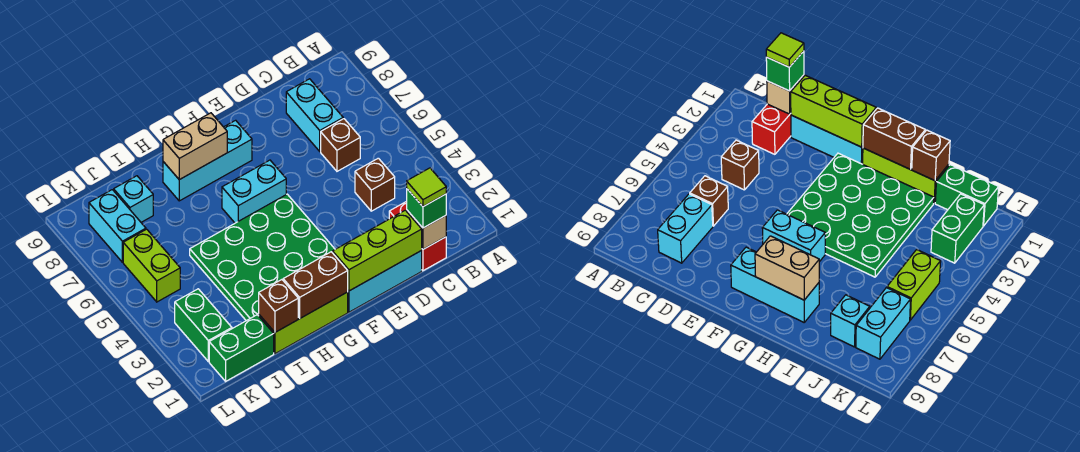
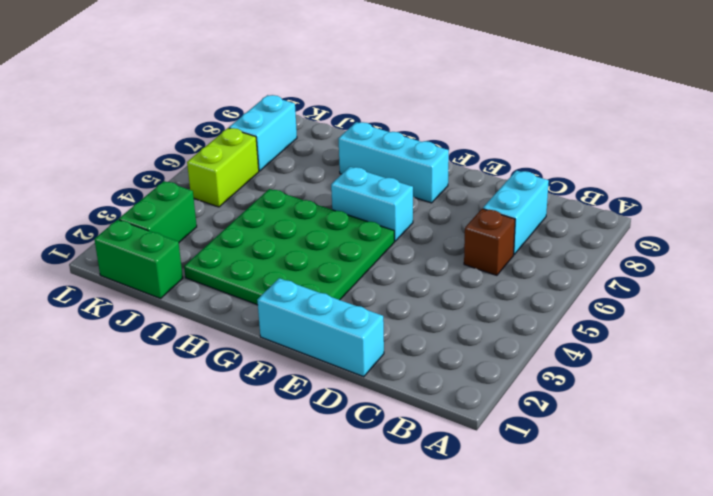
none -> red brick C1:C2 level 1
none -> brown brick C4 level 1
none -> lime brick G1:I1 level 1

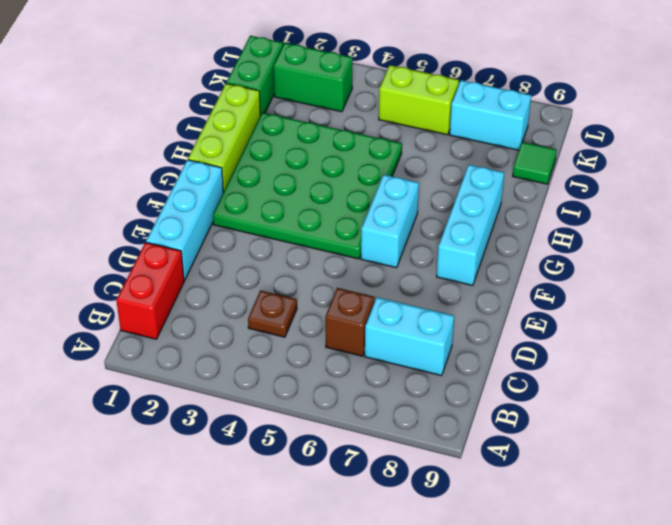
red brick B1:C1 level 1 -> red brick C1:C2 level 1
brown plate C4 level 1 -> brown brick C4 level 1
green tile J9 level 1 -> none
none -> cyan brick J8 level 1
none -> tan brick C1 level 2
none -> lime brick D1:F1 level 2

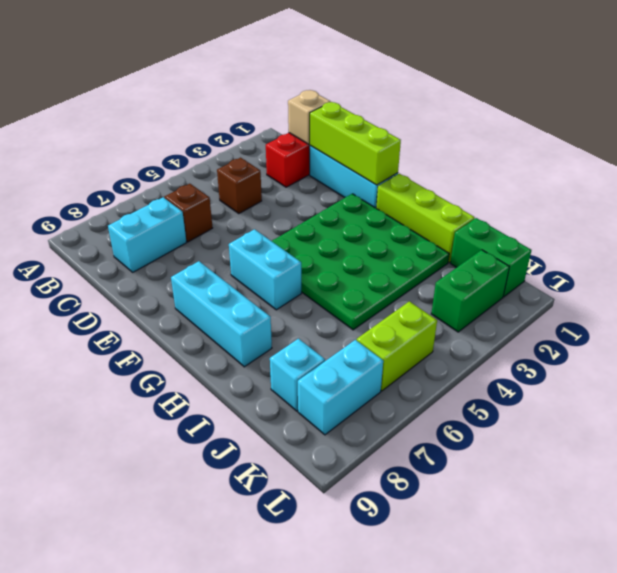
none -> brown brick G1:H1 level 2
none -> tan brick G8:H8 level 2
none -> brown brick I1 level 2

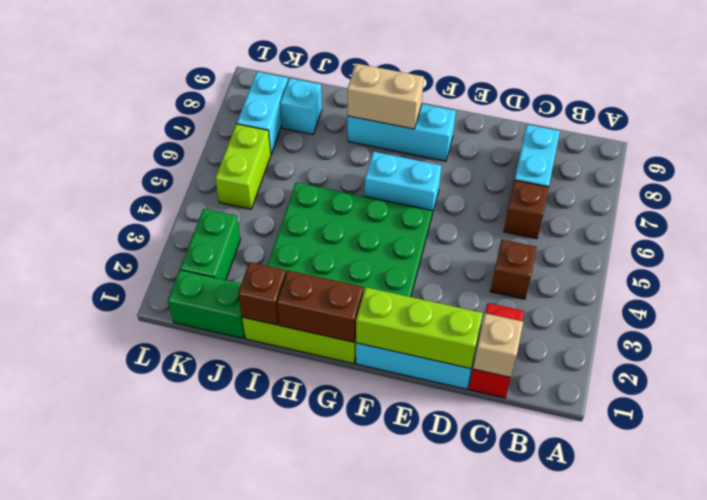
none -> green brick C1 level 3
none -> lime tile C1 level 4

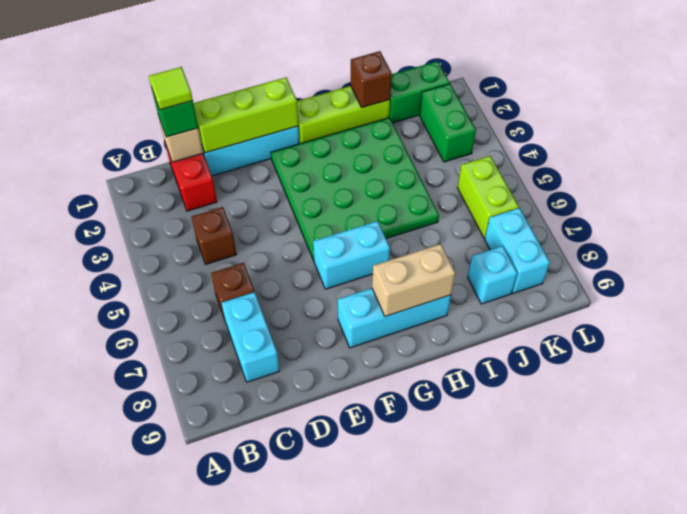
none -> brown brick G1:H1 level 2

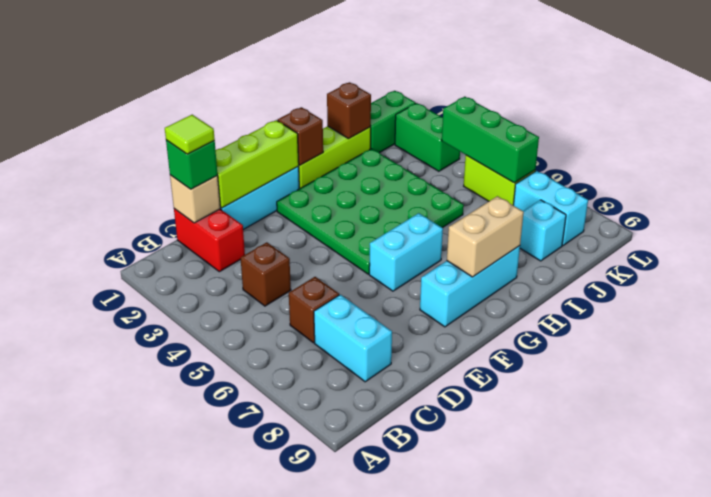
brown brick G1 level 2 -> brown brick G1:H1 level 2
green brick K4:K6 level 2 -> none

